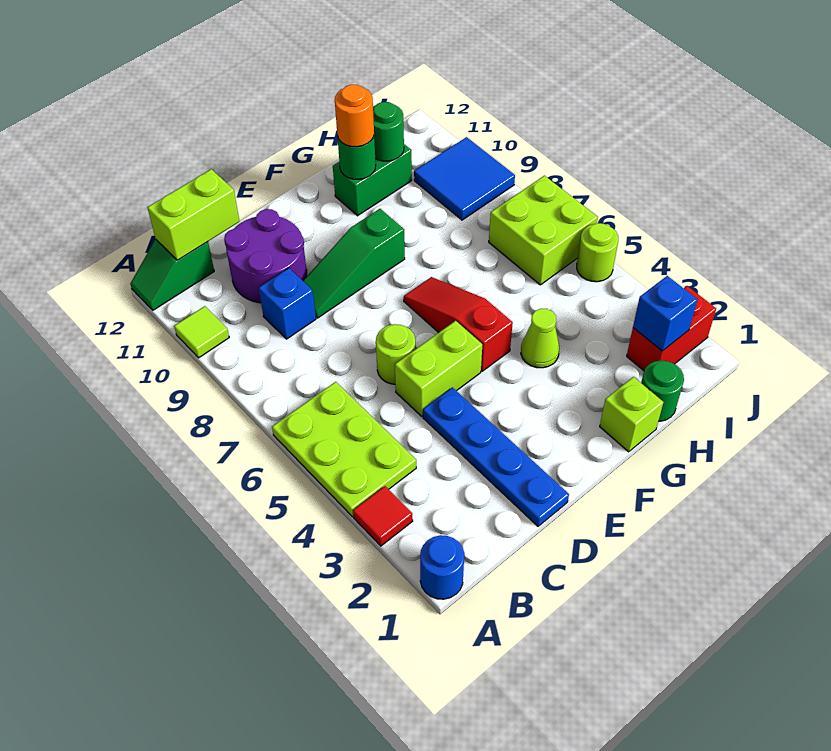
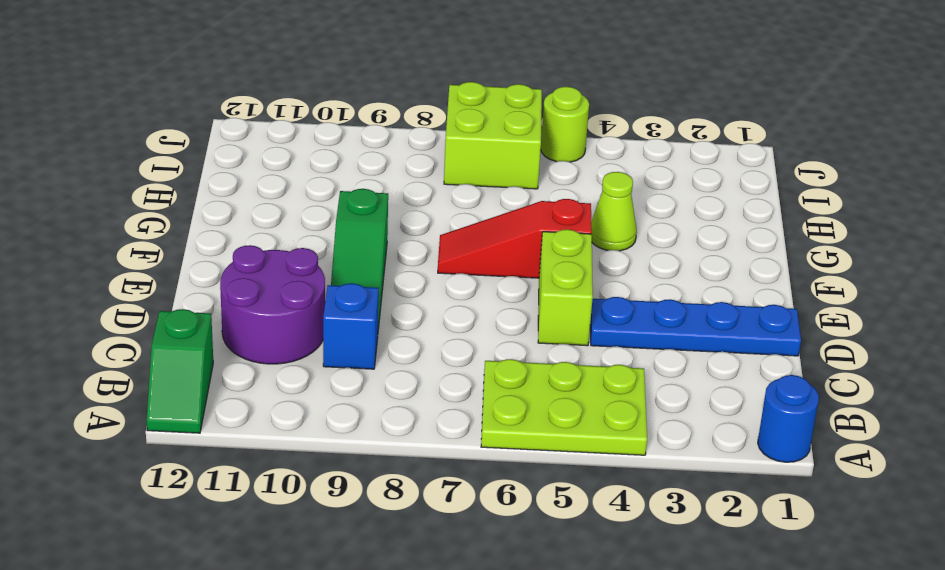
none -> red tile A3 level 1
none -> lime tile A10 level 1
none -> lime round brick D6 level 1

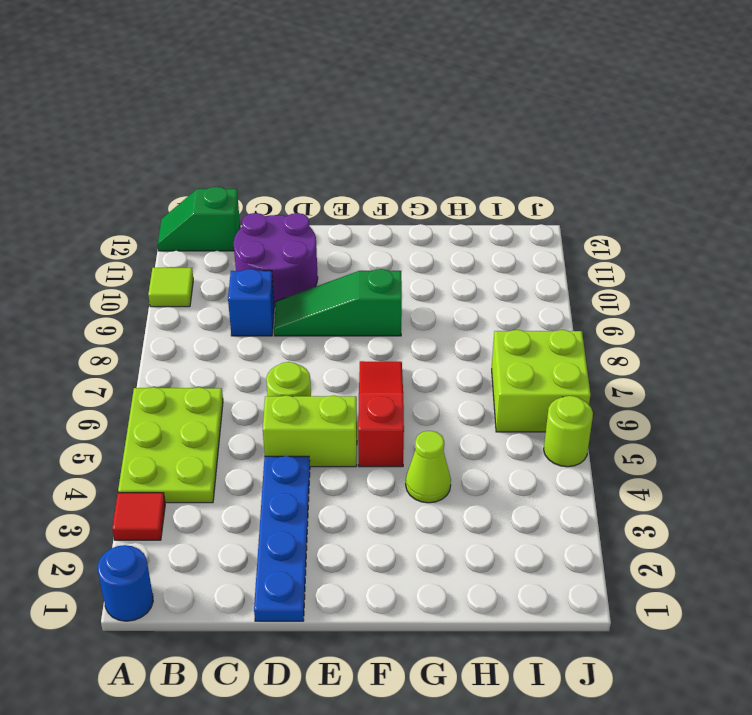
none -> lime brick G1 level 1
none -> green brick G11:H11 level 1
none -> green round brick H1 level 1

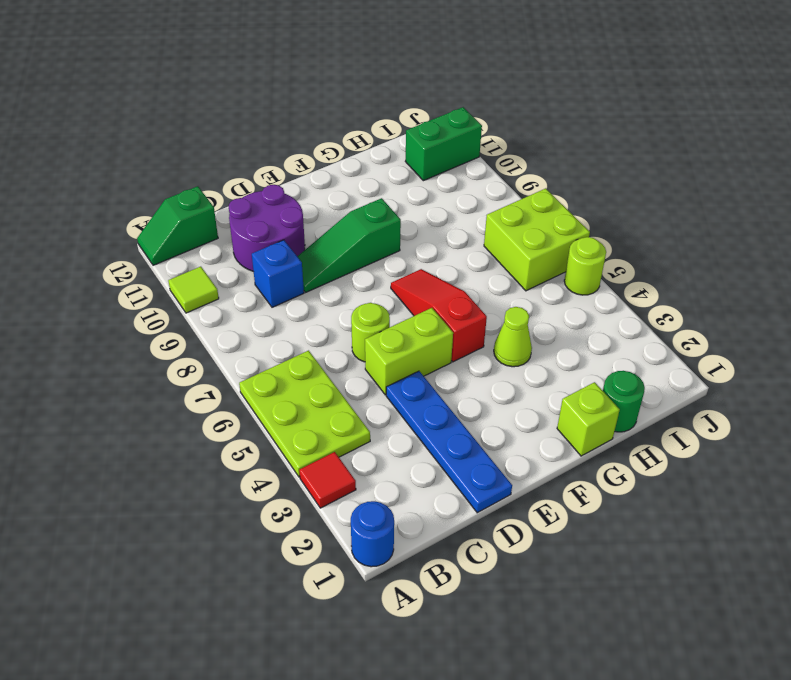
green brick I11:J11 level 1 -> green brick G11:H11 level 1
none -> red brick I2:J2 level 1
none -> blue tile I9:J10 level 1
none -> lime brick B12:C12 level 2

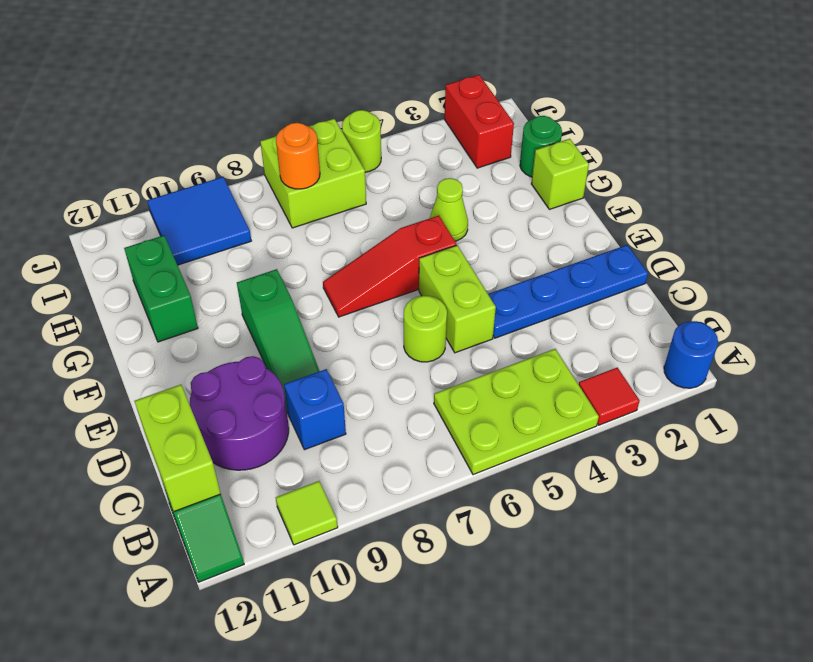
orange round brick I7 level 2 -> orange round brick G11 level 3
none -> green round brick G11 level 2
none -> green round brick H11 level 2
none -> blue brick I2 level 2

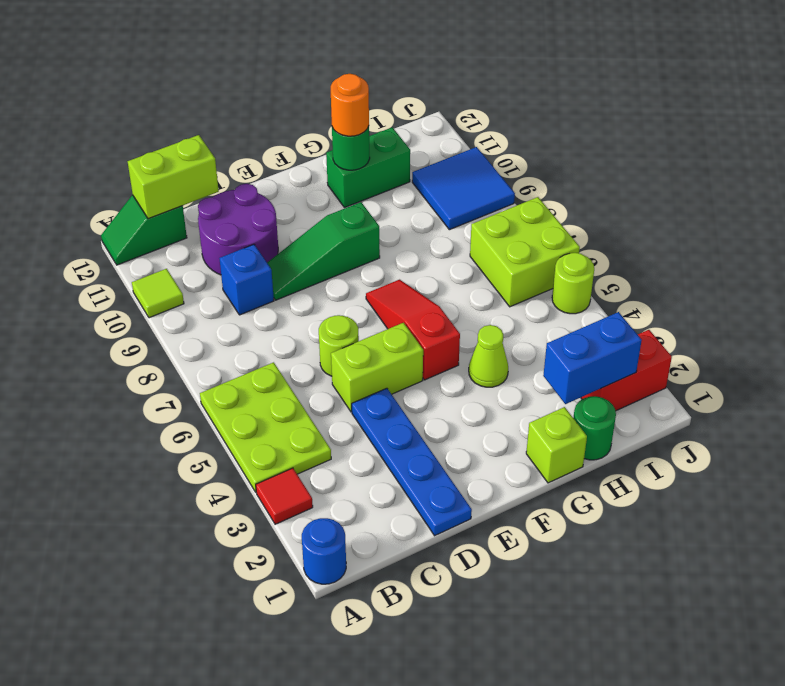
blue brick H2:I2 level 2 -> blue brick I2 level 2
none -> green round brick H11 level 2

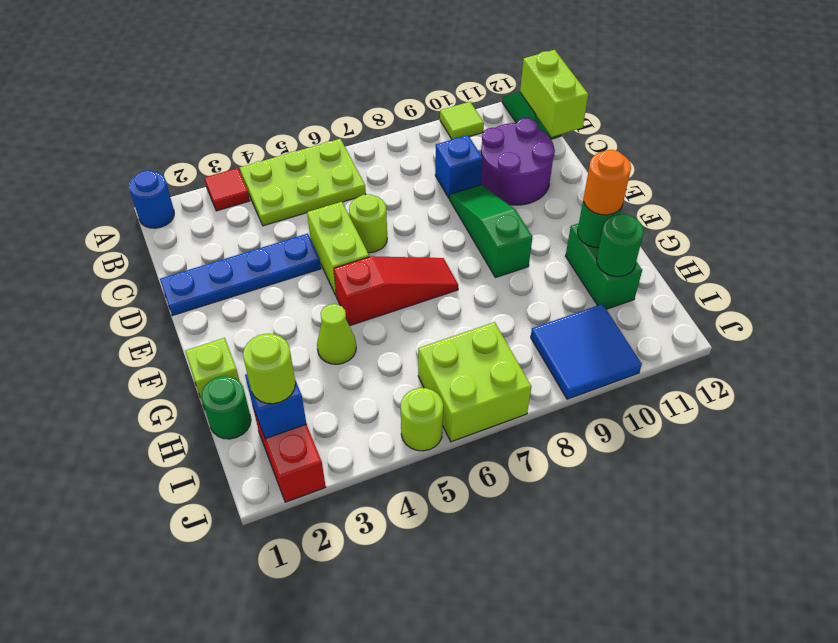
lime round brick I2 level 3 -> none

